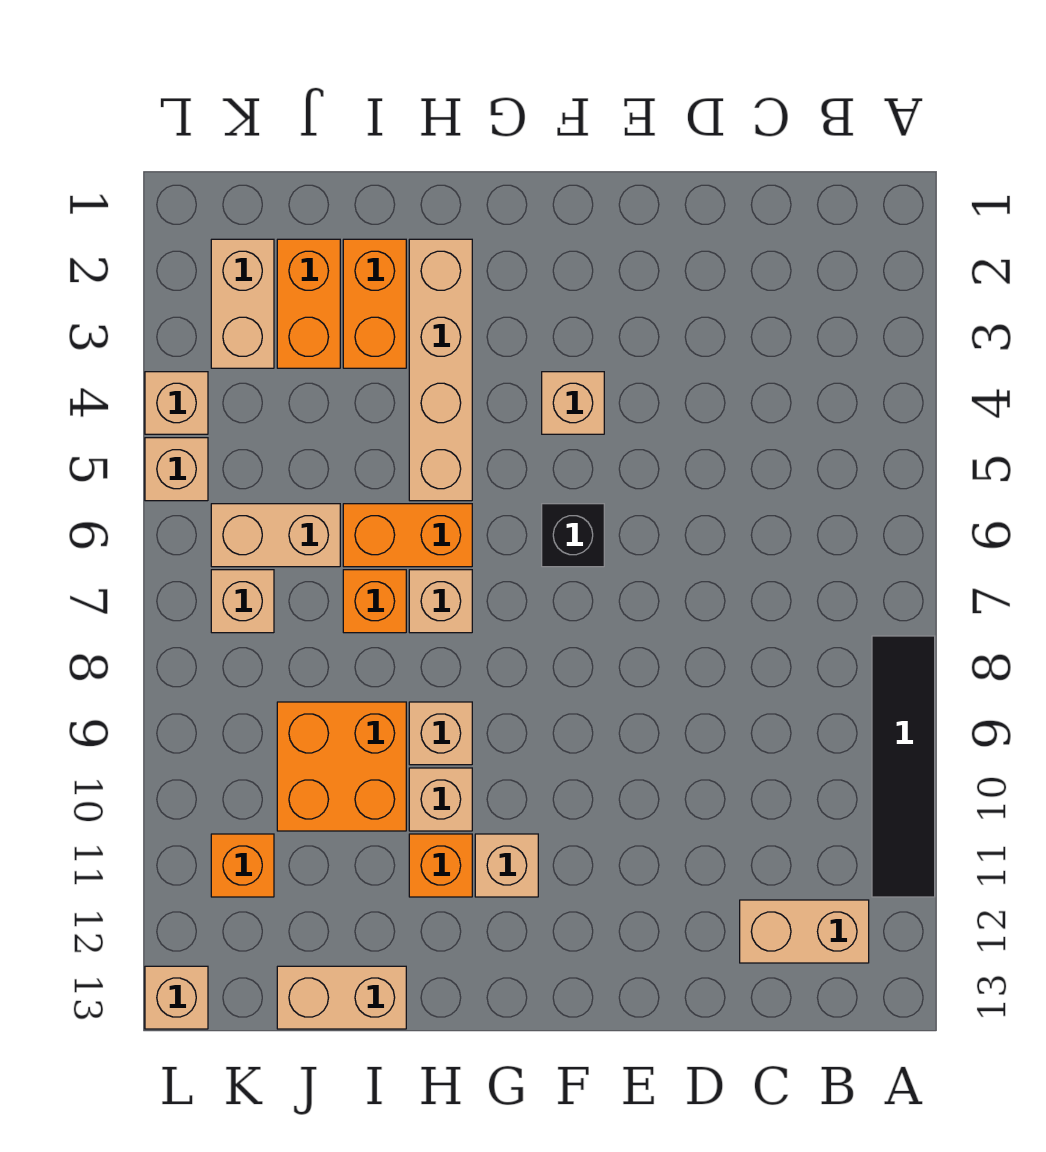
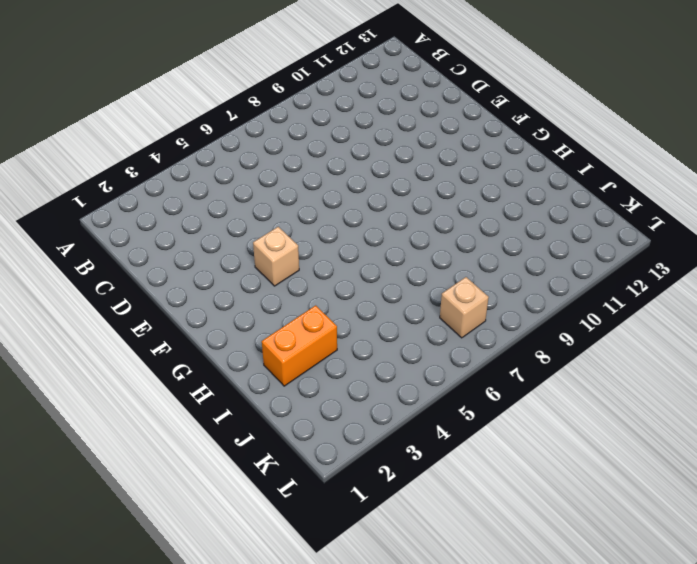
none -> black tile A8:A11 level 1
none -> tan brick B12:C12 level 1
none -> black brick F6 level 1

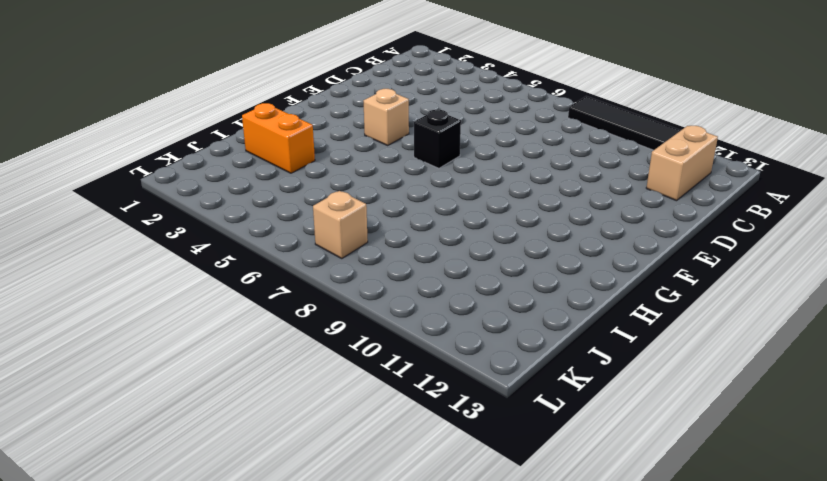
none -> tan brick G11 level 1
none -> tan brick H2:H5 level 1
none -> orange brick H6:I6 level 1

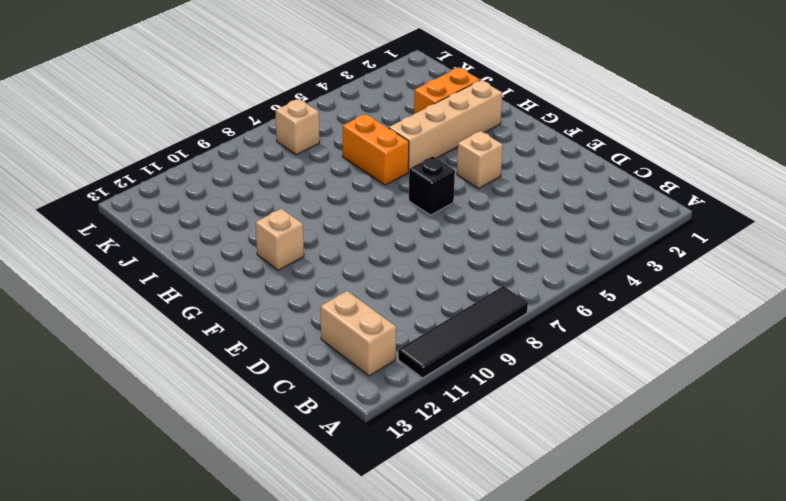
none -> tan brick H7 level 1
none -> tan brick H9 level 1
none -> tan brick H10 level 1

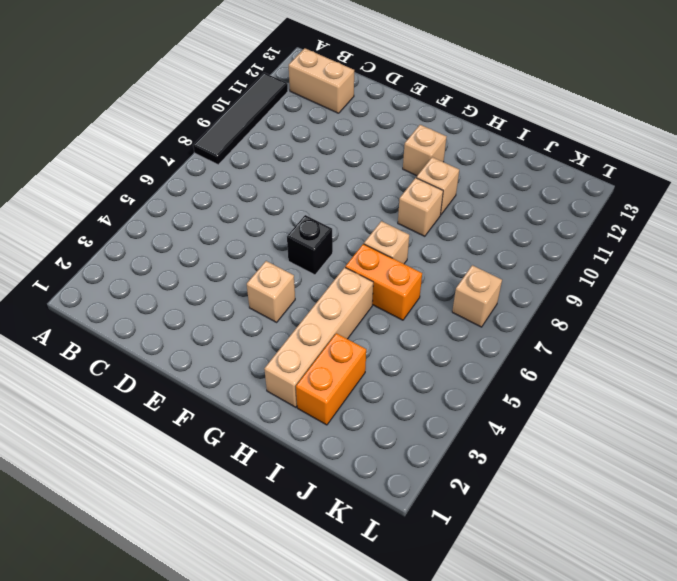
none -> orange brick H11 level 1
none -> orange brick I7 level 1
none -> orange brick I9:J10 level 1

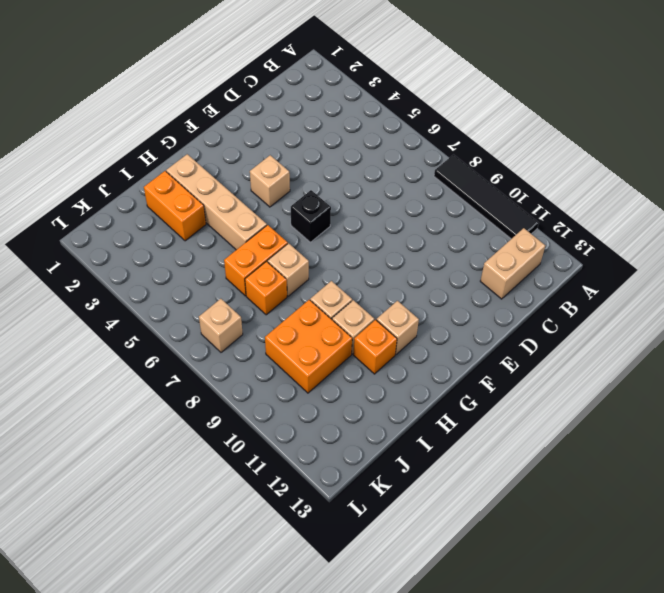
none -> tan brick I13:J13 level 1
none -> orange brick J2:J3 level 1
none -> tan brick J6:K6 level 1

